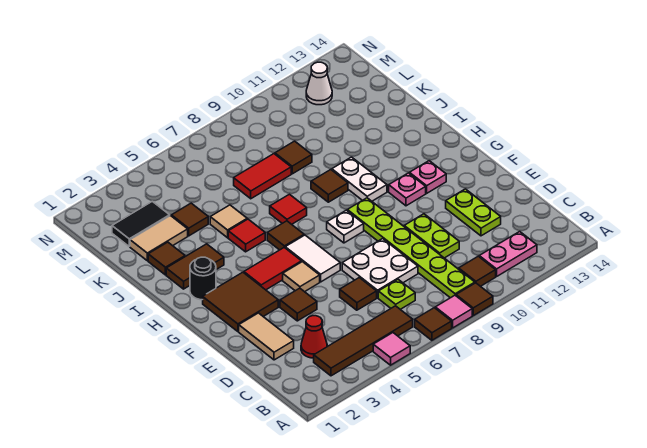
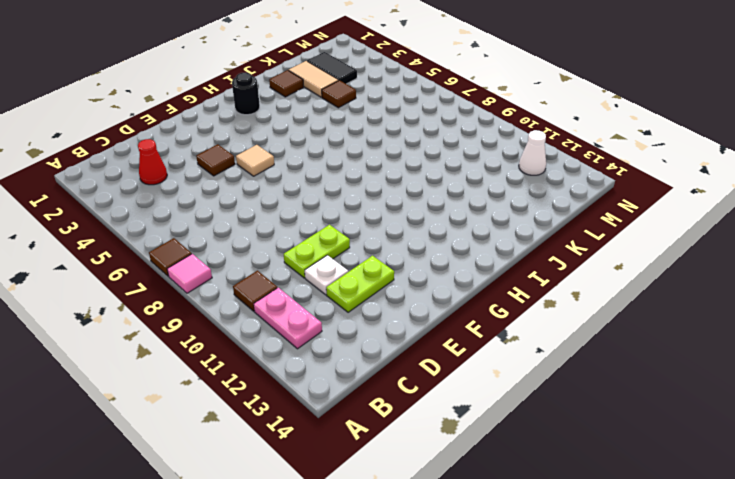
white plate D11 level 1 -> white plate G8 level 1
none -> pink tile A5 level 1
none -> brown tile A9 level 1
none -> brown tile B3:B6 level 1
none -> lime plate B9:G9 level 1

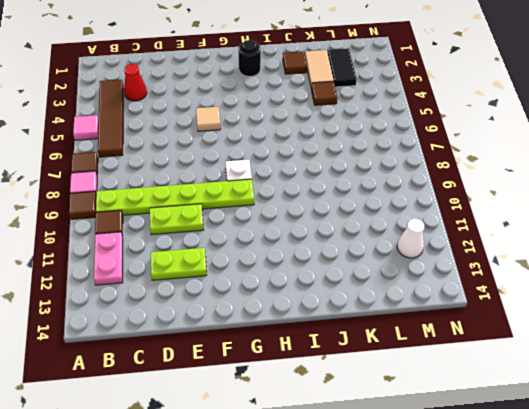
none -> lime plate C7 level 1
none -> tan tile D2:E2 level 1
none -> brown tile D6 level 1
none -> white plate D7:E8 level 1

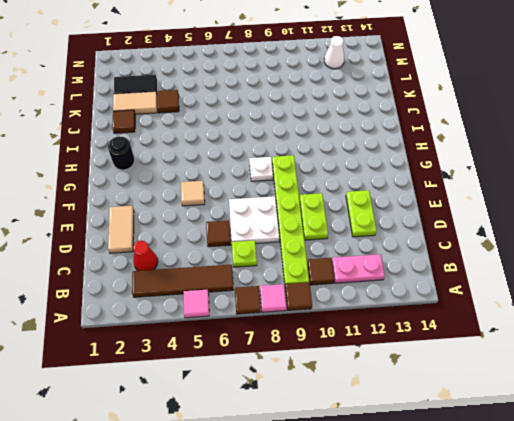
none -> brown tile E4 level 1
none -> brown tile F2:G3 level 1
none -> white tile F6:G6 level 1
none -> red tile G4:G5 level 1

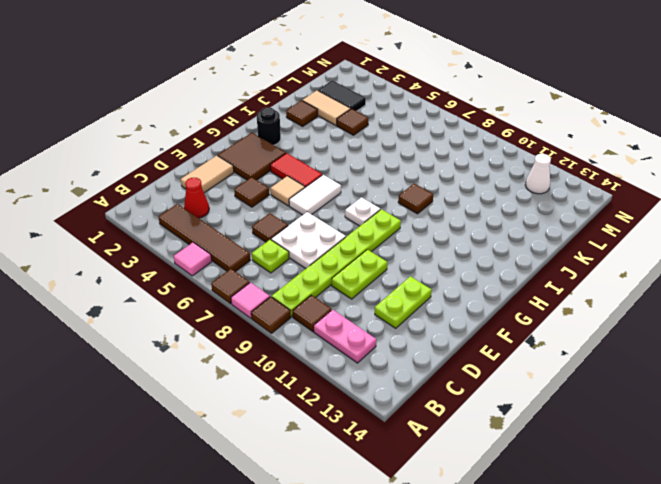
none -> pink plate G11 level 1
none -> pink plate G12 level 1
none -> brown tile H6 level 1
none -> white plate H10:I10 level 1

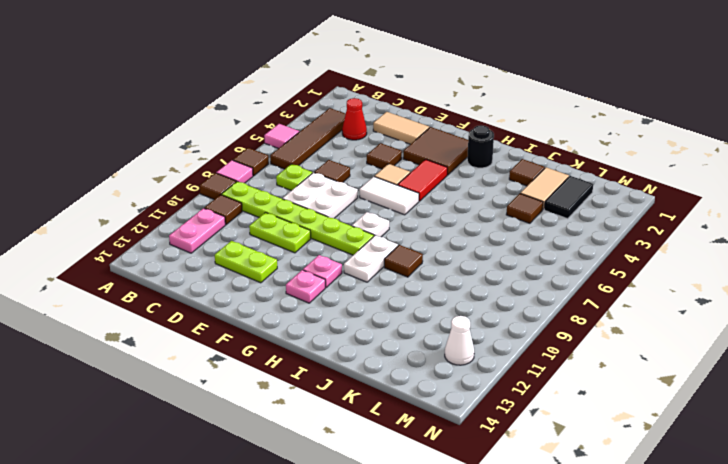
white plate H9:H10 level 1 -> white plate H10:I10 level 1
none -> brown tile H6 level 1
none -> brown tile I2:I3 level 1
none -> red tile I5 level 1
none -> red tile I7 level 1

